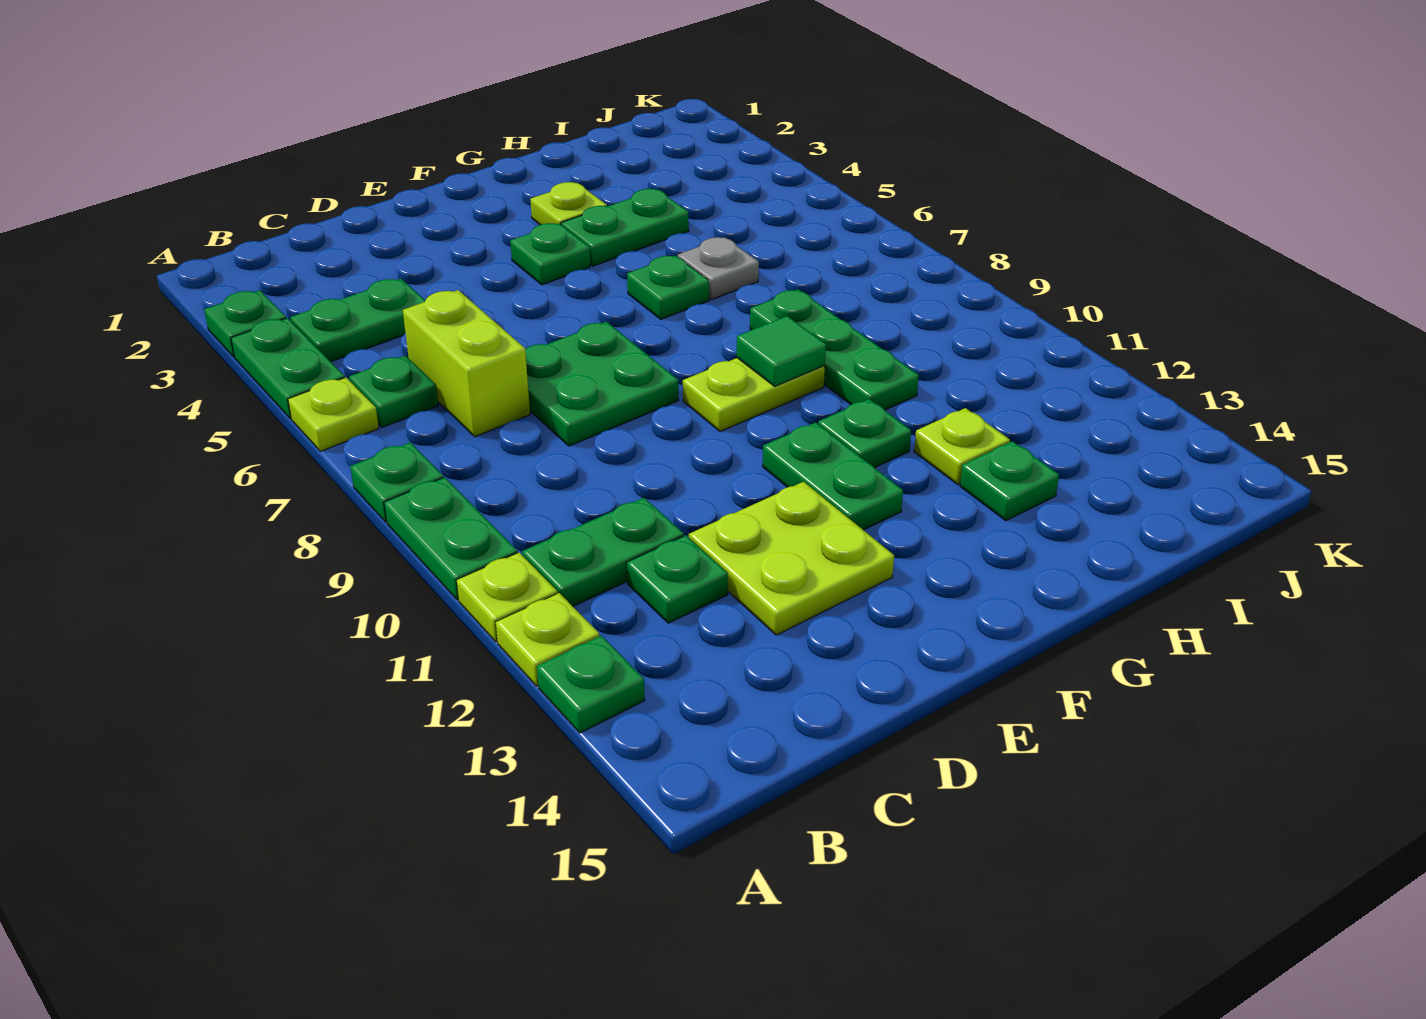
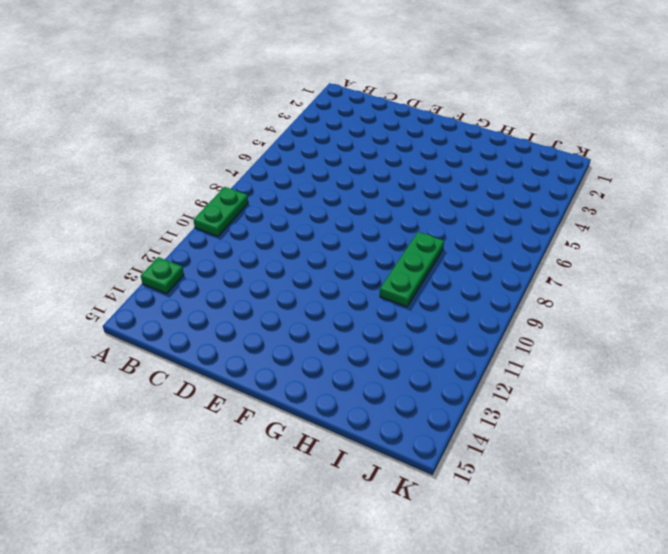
none -> green plate A3 level 1
none -> green plate A4:A5 level 1
none -> lime plate A6 level 1

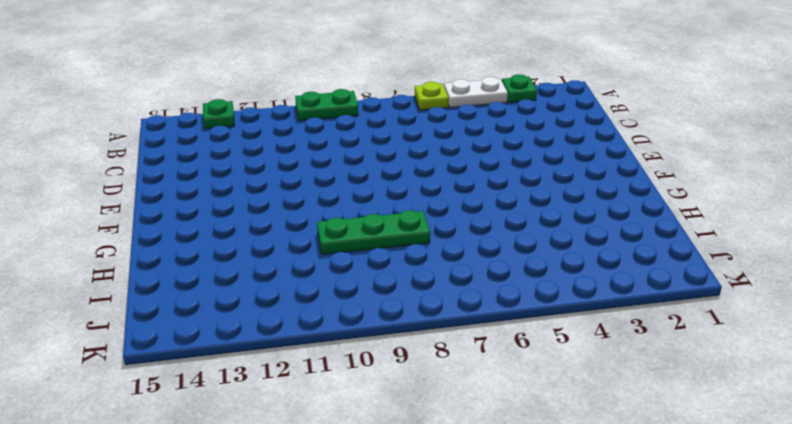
white plate A4:A5 level 1 -> green plate A4:A5 level 1
none -> green plate A8 level 1
none -> lime plate A11 level 1
none -> lime plate A12 level 1

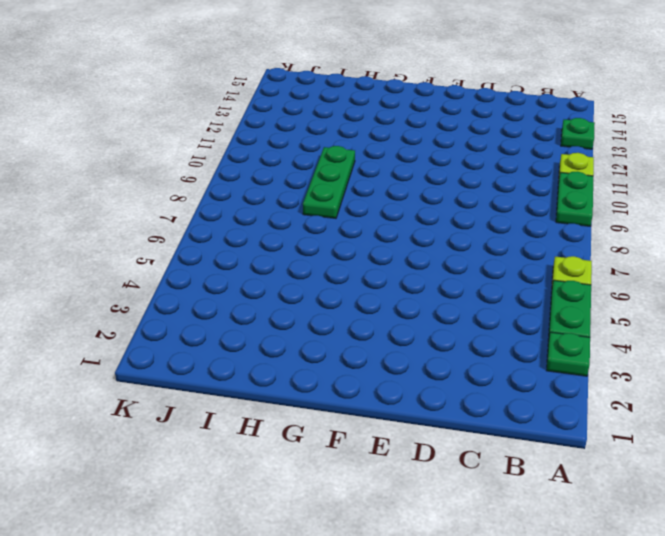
none -> green plate A8 level 1
none -> lime plate A12 level 1
none -> green plate B4:C4 level 1

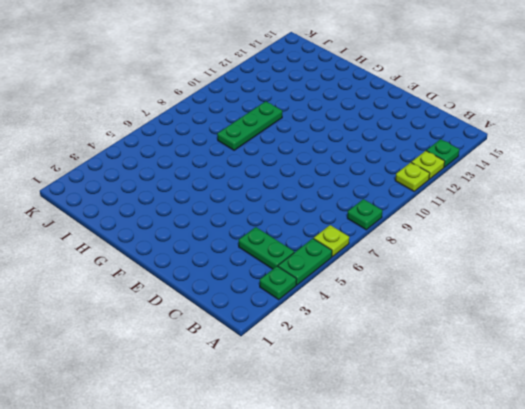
none -> green plate A9:A10 level 1
none -> green plate B6 level 1
none -> green plate B11:C11 level 1

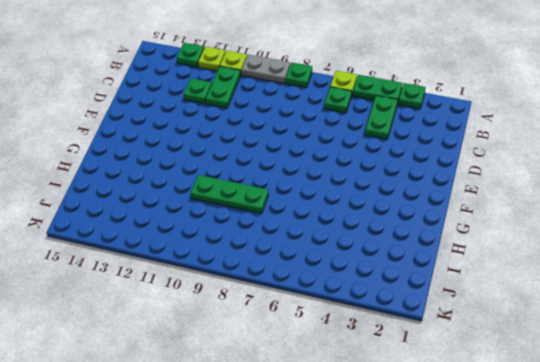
grey plate A9:A10 level 1 -> green plate A9:A10 level 1
none -> lime brick C6:C7 level 1
none -> green plate D7:E8 level 1
none -> lime plate D12:E13 level 1

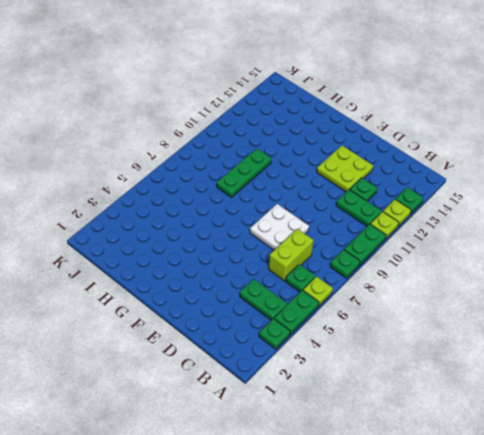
white plate D7:E8 level 1 -> green plate D7:E8 level 1
none -> green plate F4 level 1
none -> lime plate F9:G9 level 1
none -> green plate F11:F12 level 1

